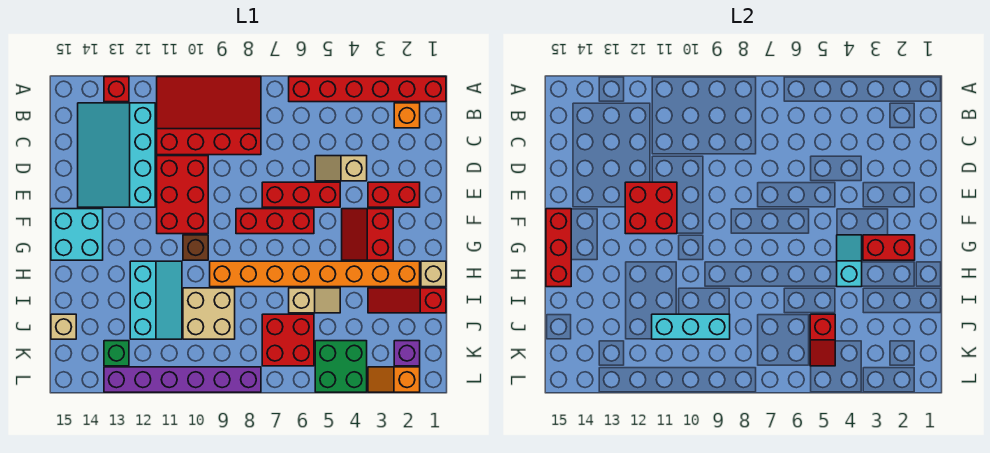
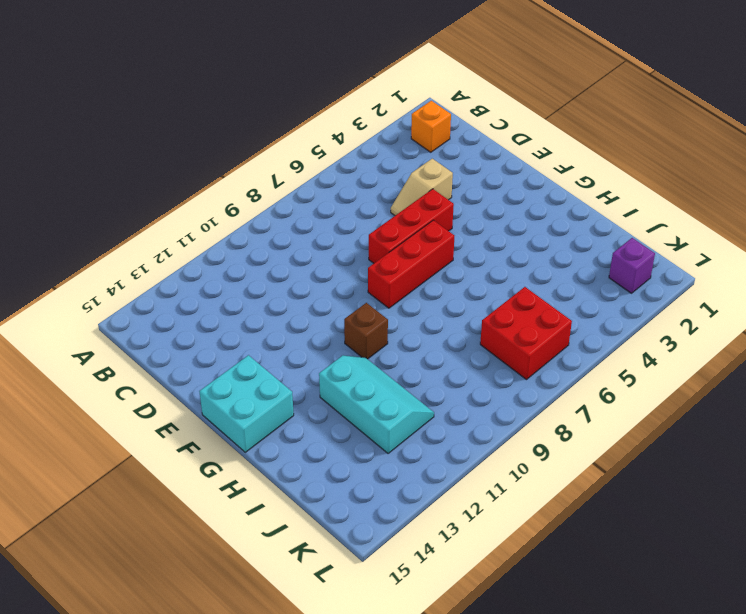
none -> red brick A1:A6 level 1
none -> red slope A8:C11 level 1 top C
none -> red brick A13 level 1
none -> cyan slope B12:E14 level 1 top 12

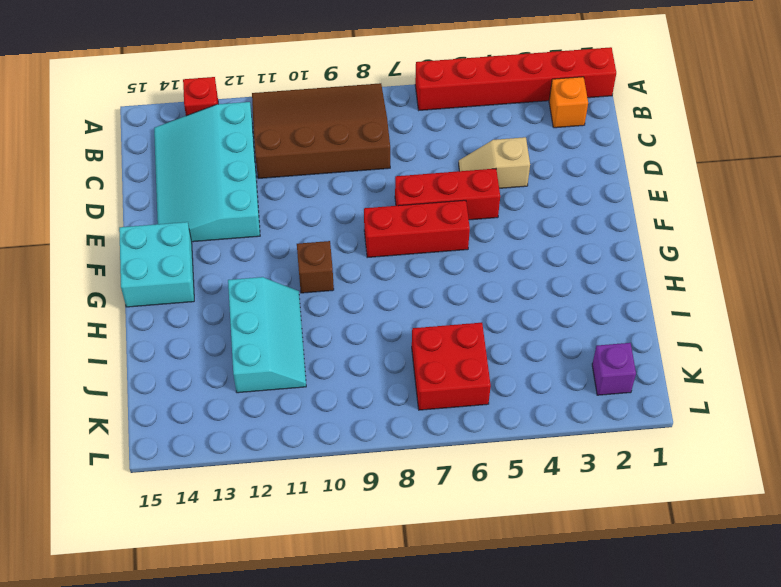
brown slope A8:C11 level 1 top C -> red slope A8:C11 level 1 top C
none -> red brick D10:F11 level 1
none -> red brick E2:E3 level 1
none -> red slope F3:G4 level 1 top 3
none -> tan brick H1 level 1

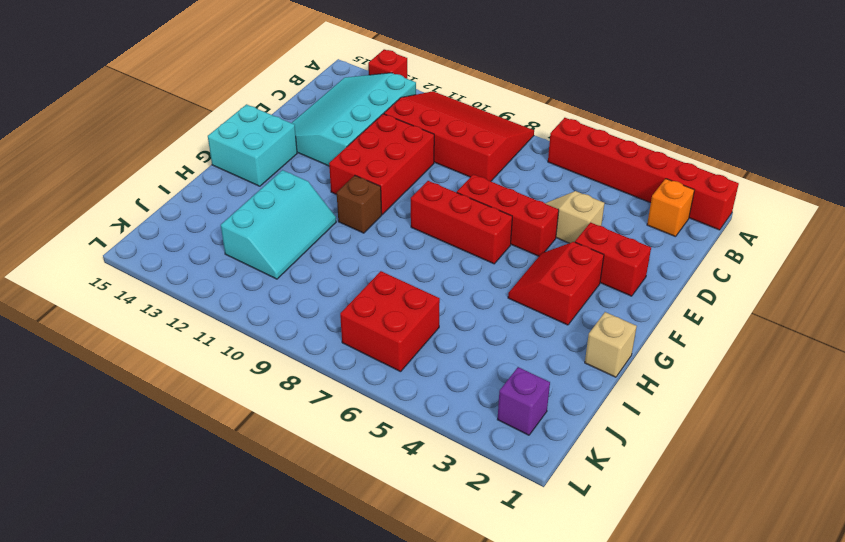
none -> orange brick H2:H9 level 1
none -> red slope I1:I3 level 1 top 1
none -> tan slope I5:I6 level 1 top 6
none -> tan brick I9:J10 level 1

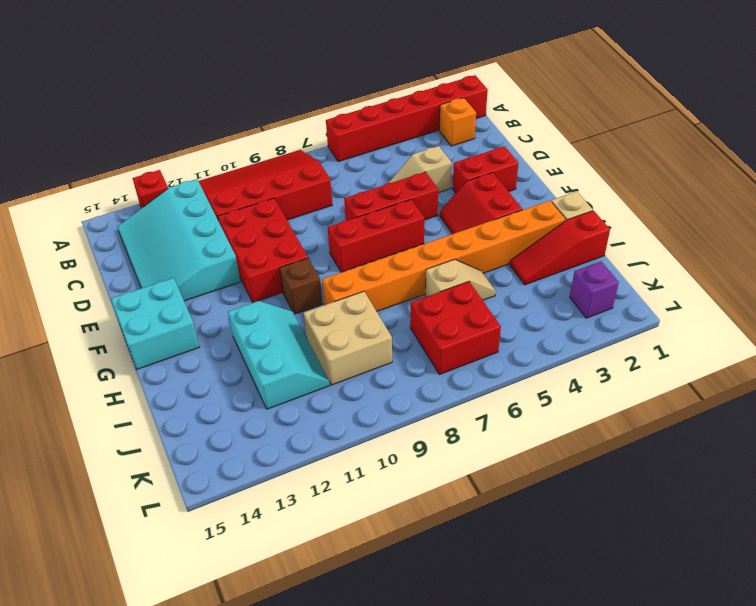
none -> tan brick J15 level 1
none -> green brick K4:L5 level 1
none -> green brick K13 level 1
none -> orange slope L2:L3 level 1 top 2

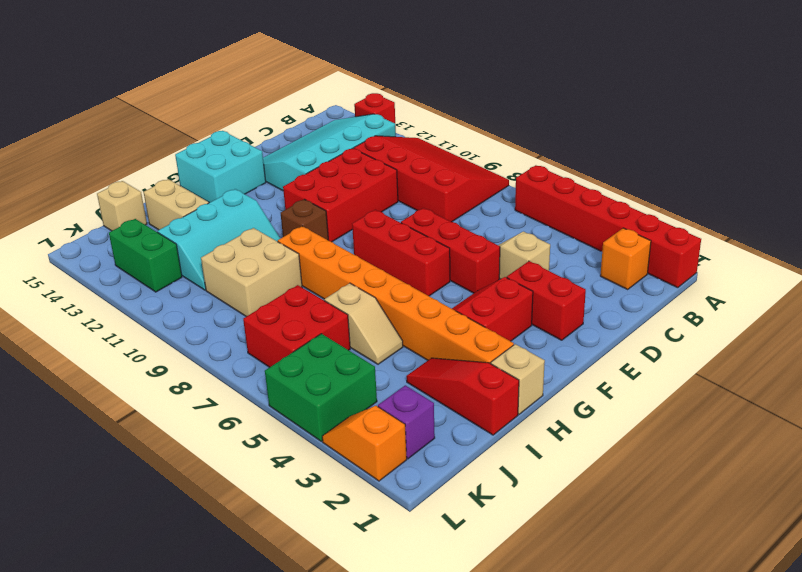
tan brick I13:I14 level 1 -> none
green brick K12:K13 level 1 -> green brick K13 level 1
none -> purple brick L8:L13 level 1
none -> red brick E11:F12 level 2
none -> red brick F15:H15 level 2
none -> red brick G2:G3 level 2

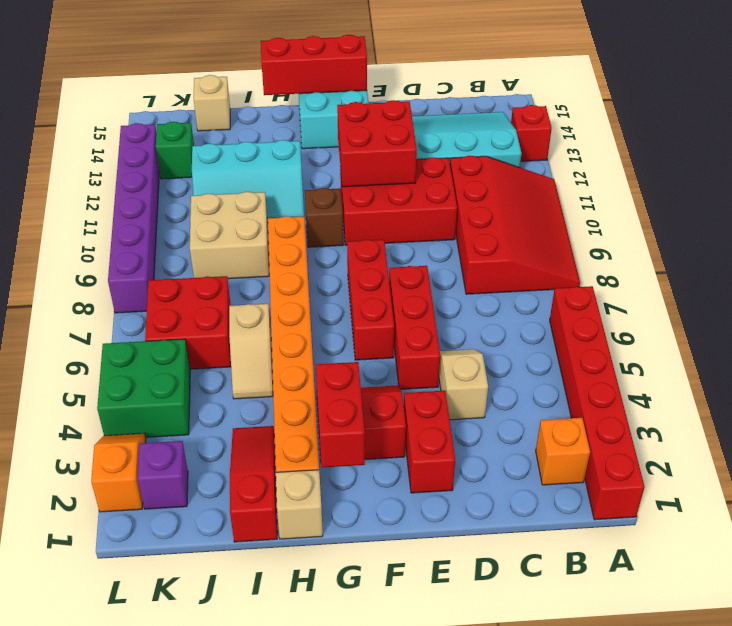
none -> cyan slope G4:H4 level 2 top H
none -> red slope J5:K5 level 2 top J
none -> cyan brick J9:J11 level 2

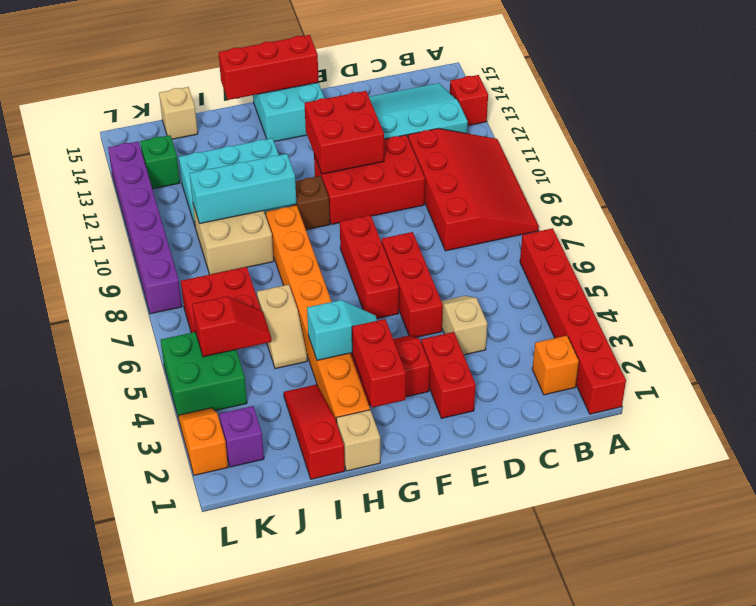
cyan brick H10:J10 level 2 -> cyan brick J9:J11 level 2
red slope J5:K5 level 2 top K -> red slope J5:K5 level 2 top J

